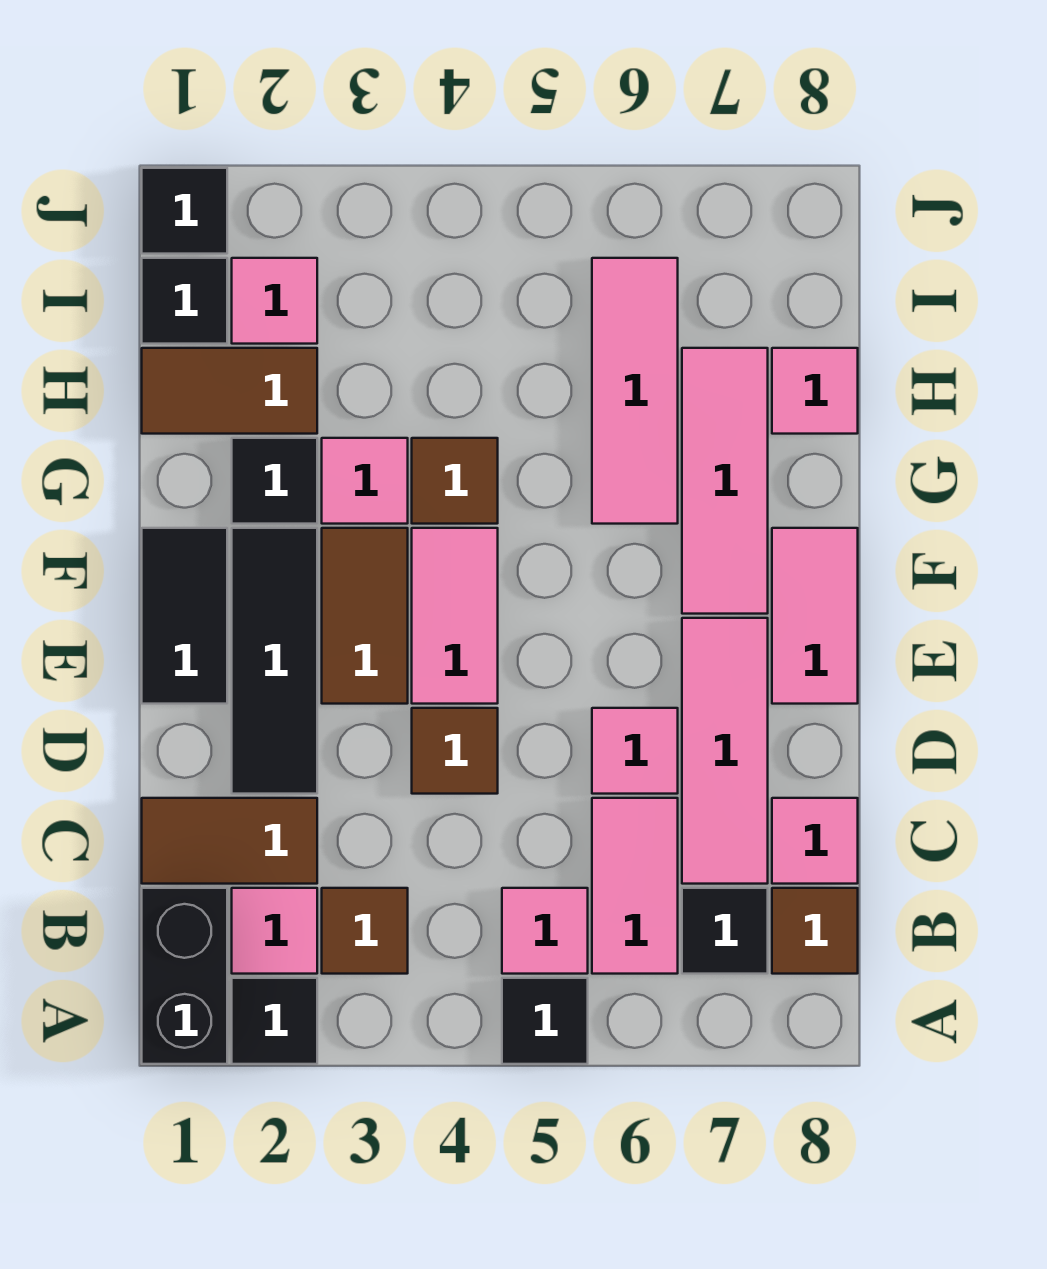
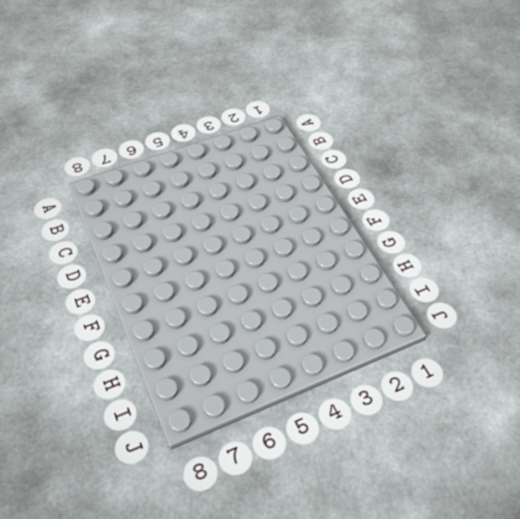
none -> black brick A1:B1 level 1
none -> black tile A2 level 1
none -> black tile A5 level 1

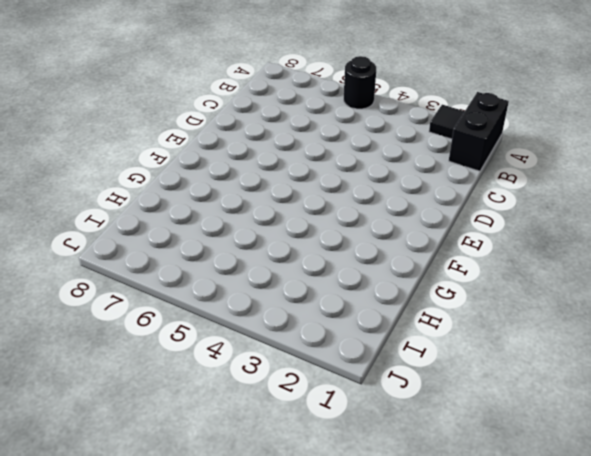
black round brick A5 level 1 -> black tile A5 level 1
none -> pink tile B2 level 1
none -> brown tile B3 level 1
none -> pink tile B5 level 1

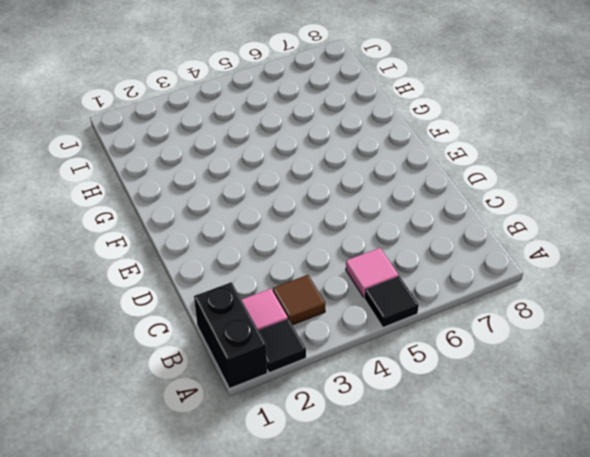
none -> pink tile B6:C6 level 1
none -> black tile B7 level 1
none -> brown tile B8 level 1

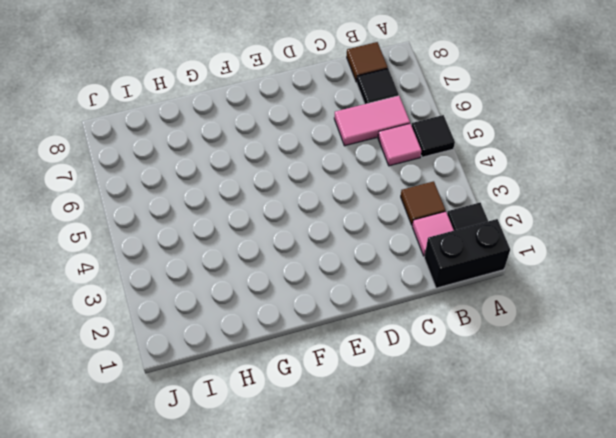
none -> brown tile C1:C2 level 1
none -> pink tile C7:E7 level 1
none -> pink tile C8 level 1

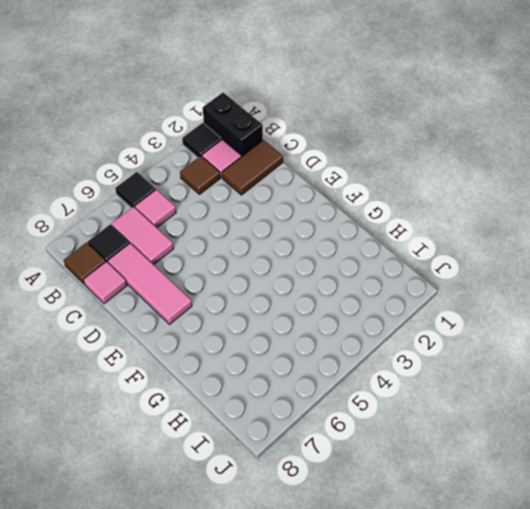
none -> black tile D2:F2 level 1
none -> brown tile D4 level 1
none -> pink tile D6 level 1

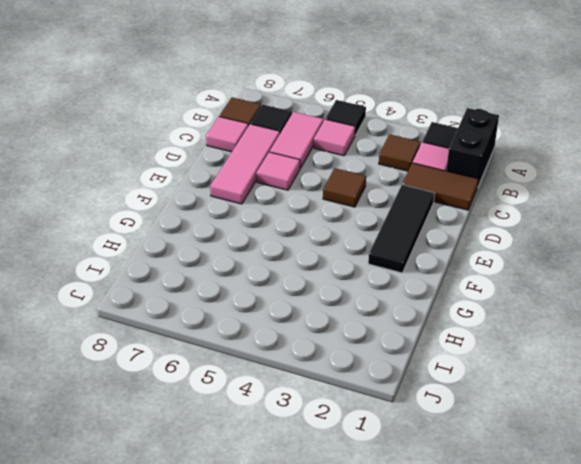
none -> black tile E1:F1 level 1
none -> brown tile E3:F3 level 1
none -> pink tile E4:F4 level 1

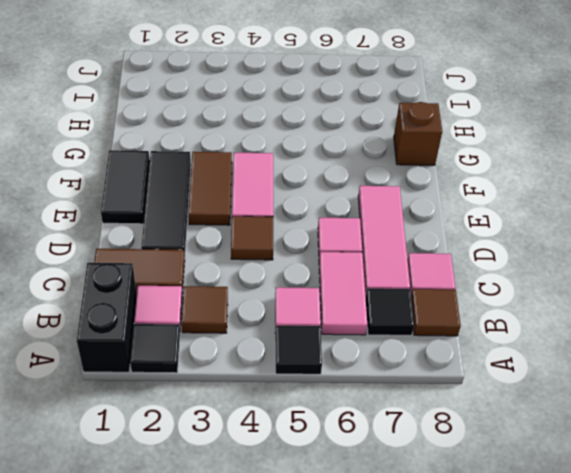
brown brick G8 level 1 -> none
none -> pink tile E8:F8 level 1
none -> pink tile F7:H7 level 1
none -> black tile G2 level 1

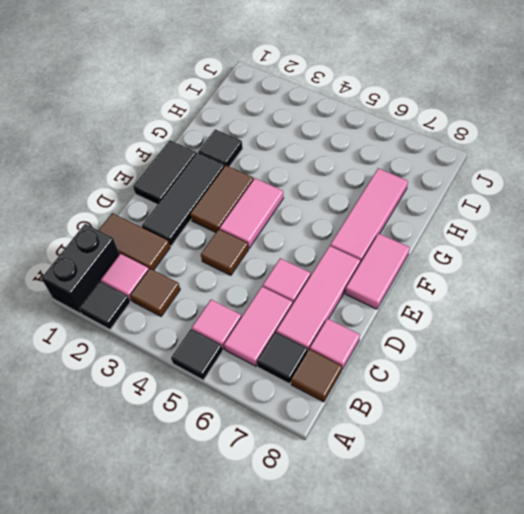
none -> pink tile G3 level 1
none -> brown tile G4 level 1
none -> pink tile G6:I6 level 1

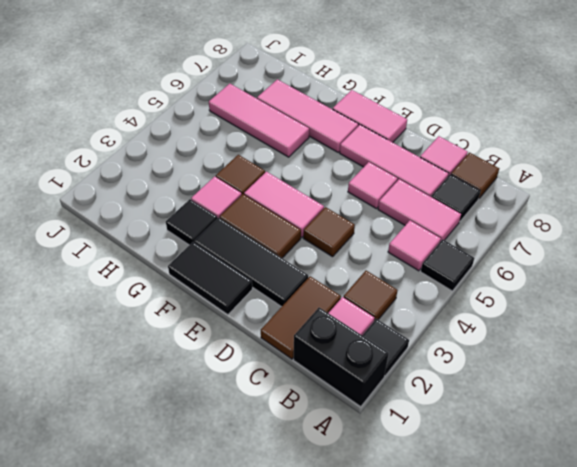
none -> brown tile H1:H2 level 1
none -> pink tile H8 level 1
none -> black tile I1 level 1

